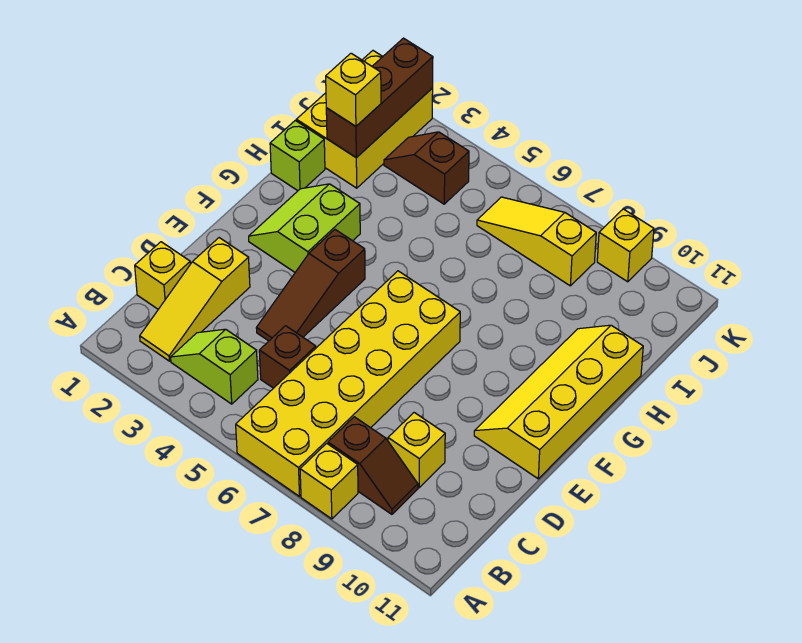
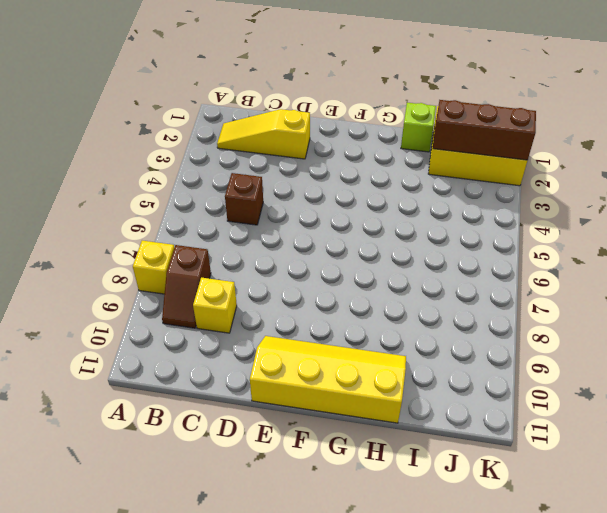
none -> yellow brick A6:F7 level 1
none -> lime slope B3:B4 level 1 top 4
none -> yellow brick C1 level 1

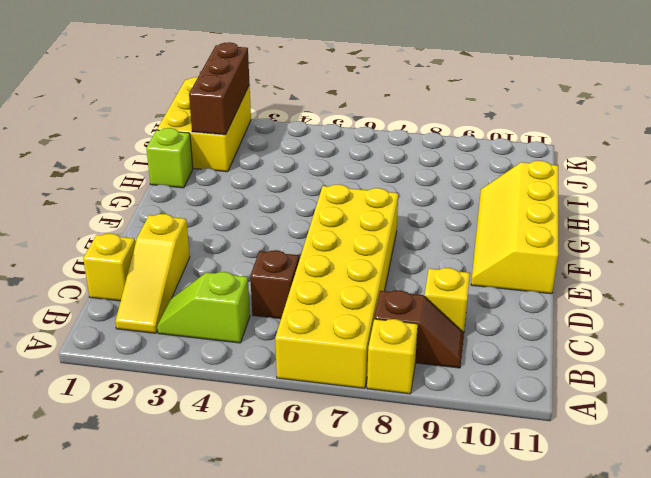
none -> brown slope D4:F4 level 1 top F
none -> lime slope F2:G3 level 1 top 3
none -> brown slope J3:J4 level 1 top 4

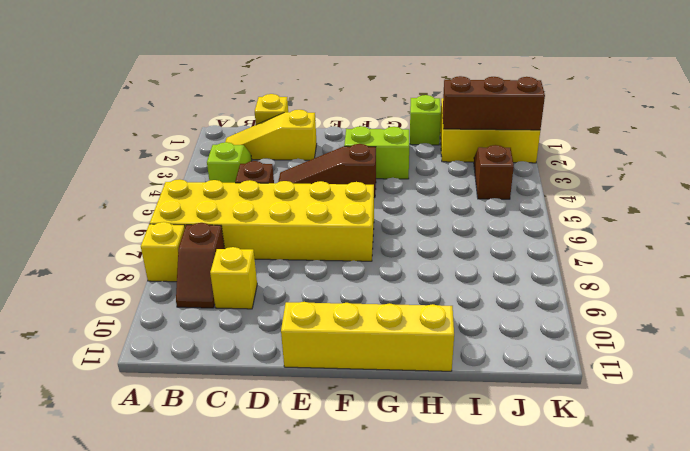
none -> yellow slope J6:J8 level 1 top 8
none -> yellow brick K9 level 1
none -> yellow brick I2 level 3

